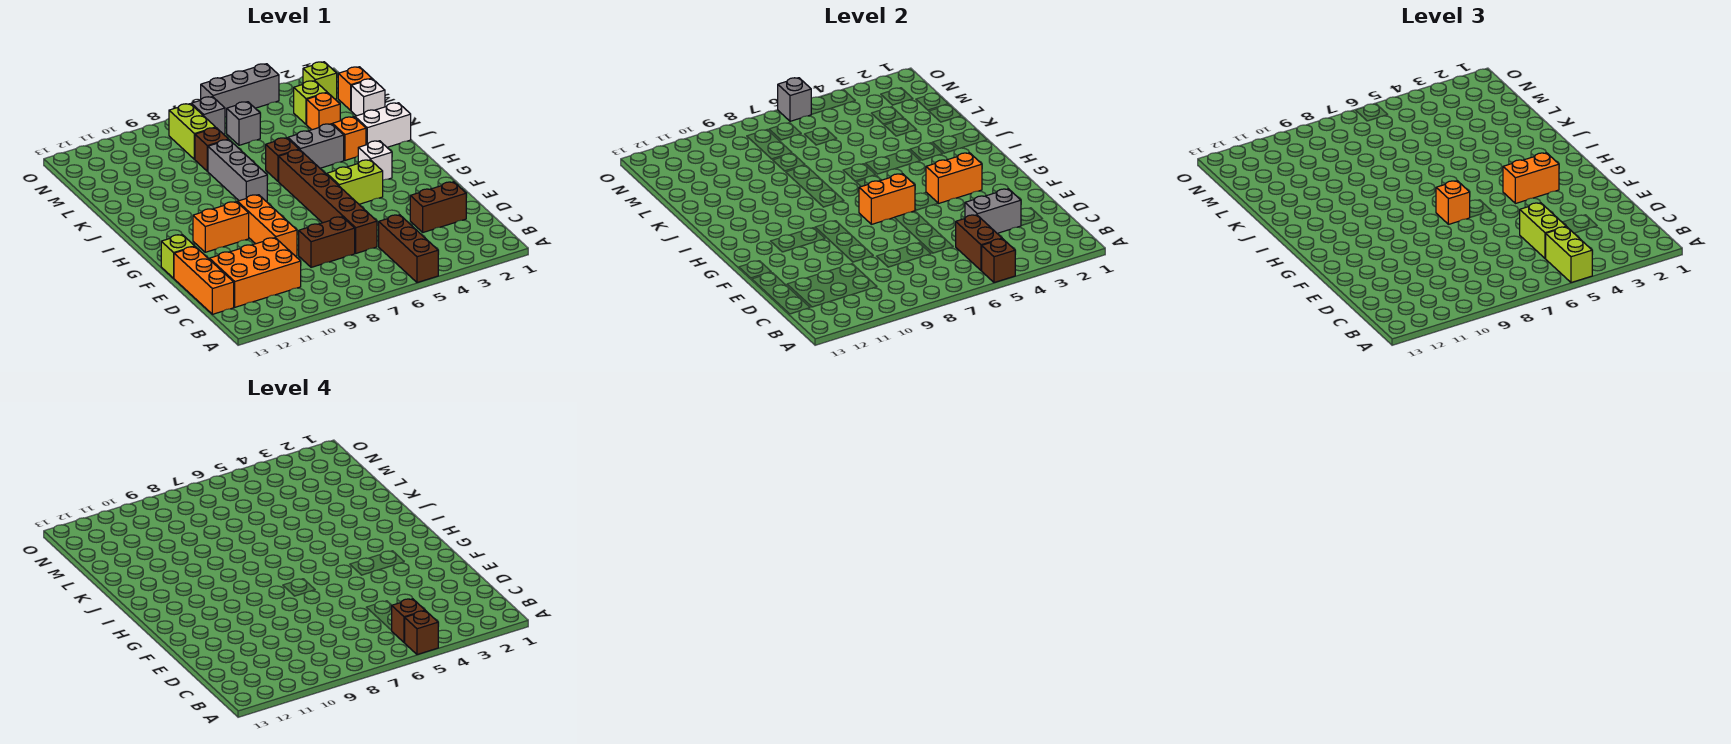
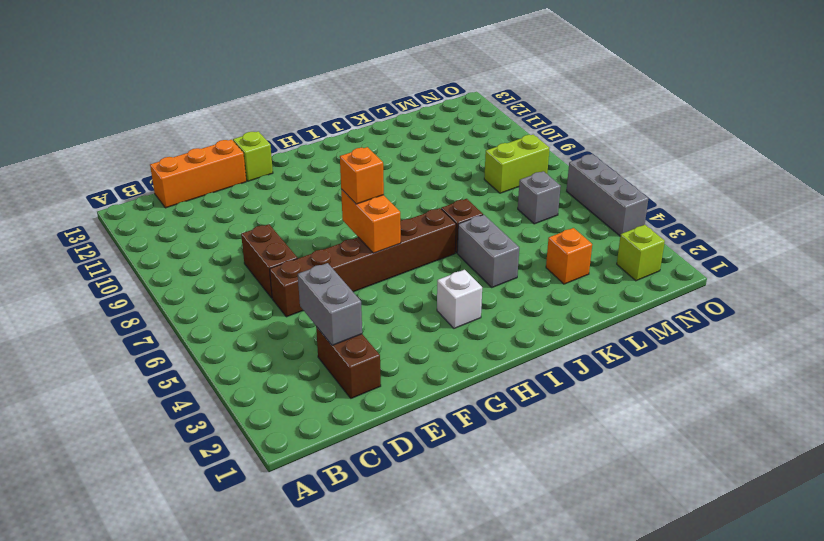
none -> brown brick A5:C5 level 1
none -> orange brick C10:D12 level 1
none -> orange brick E9:G9 level 1
none -> lime brick G4:G5 level 1

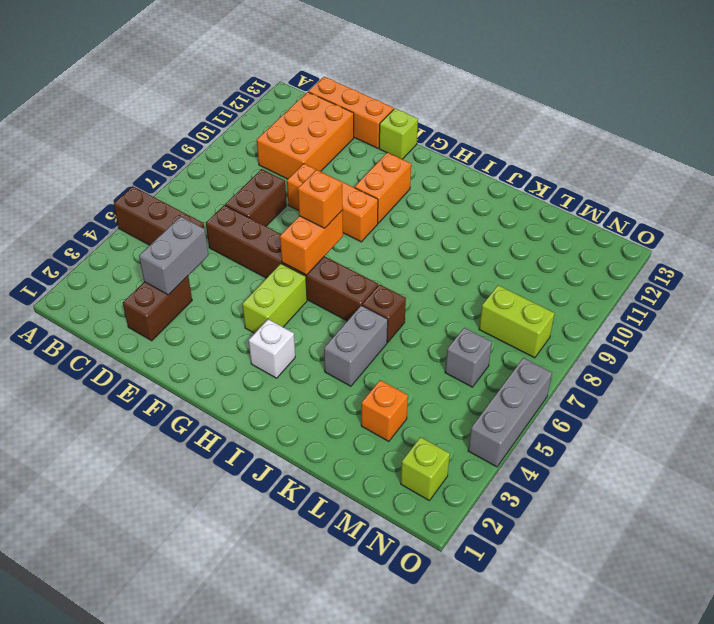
none -> grey brick I8:K8 level 1
none -> white brick J1:J2 level 1
none -> orange brick J3 level 1
none -> white brick L1 level 1

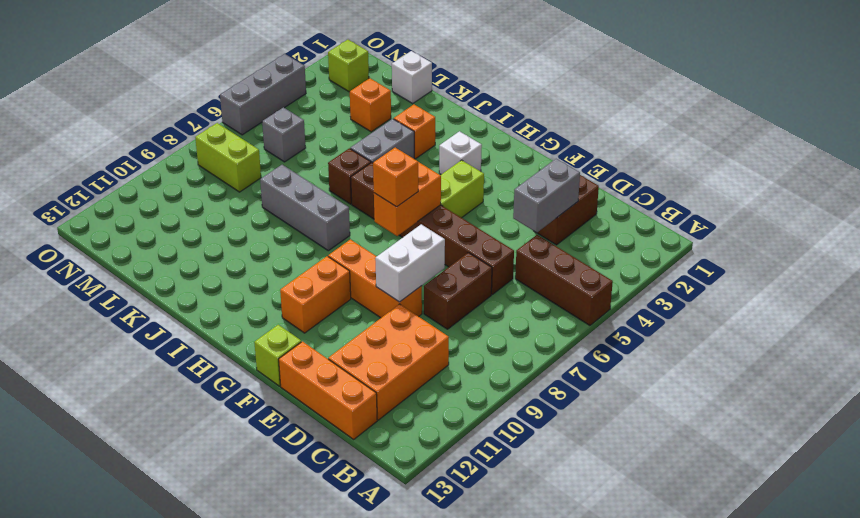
white brick E8:E9 level 2 -> white brick J1:J2 level 1
none -> brown brick L8 level 1
none -> orange brick M1 level 1
none -> lime brick M3 level 1
none -> grey brick N7 level 1

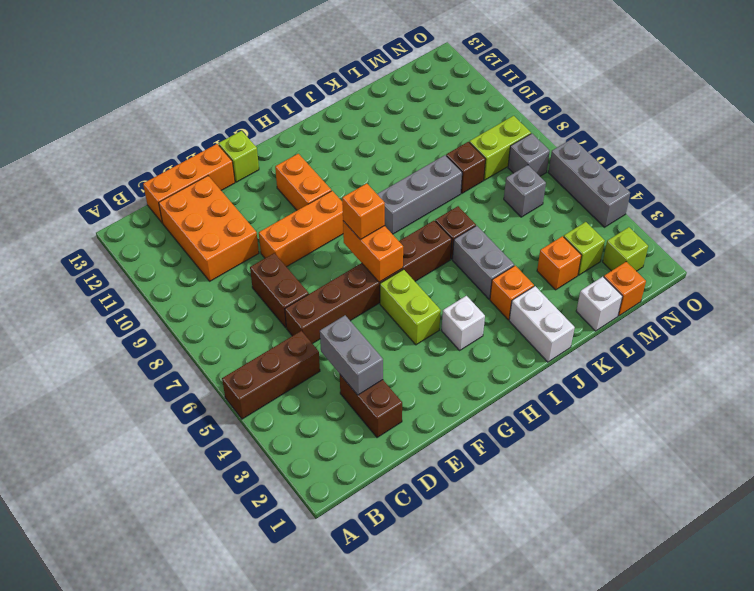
none -> brown brick A5 level 2
none -> brown brick B5:C5 level 2
none -> orange brick G3:G4 level 2
none -> grey brick O6 level 2

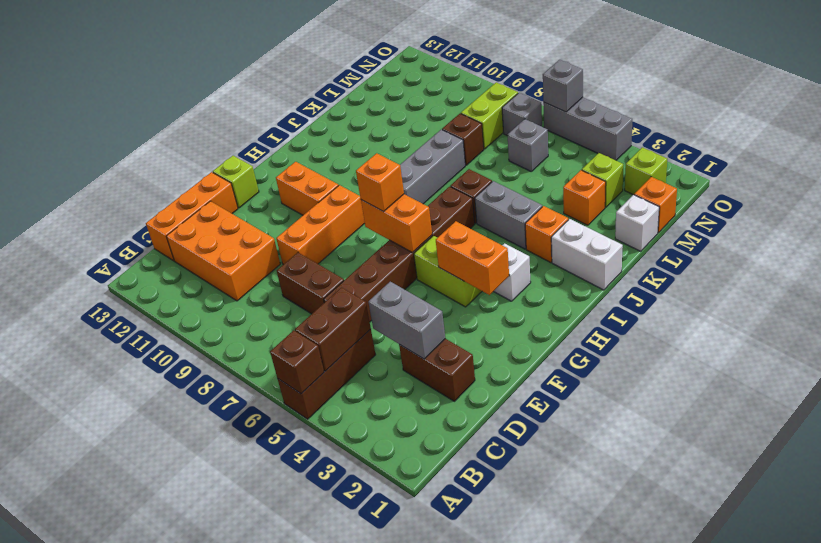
none -> lime brick A5:B5 level 3
none -> lime brick C5:D5 level 3
none -> orange brick G3:G4 level 3
none -> brown brick A5 level 4

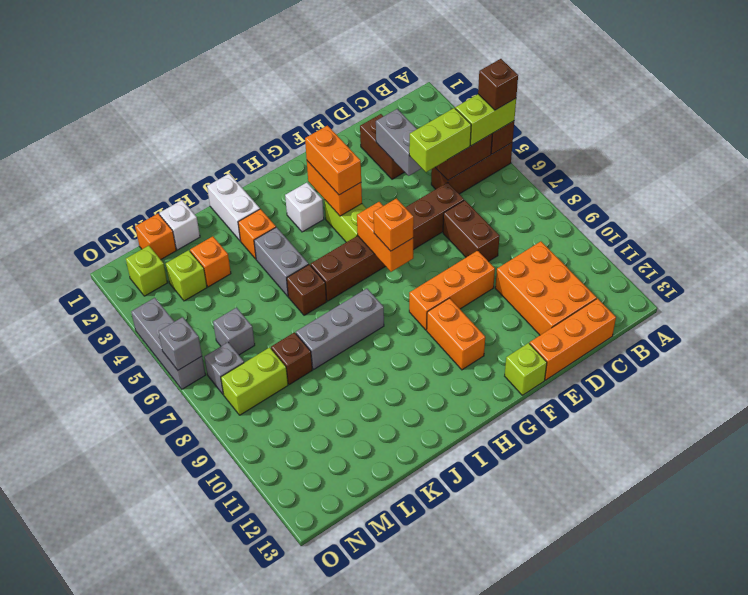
none -> brown brick B5 level 4

